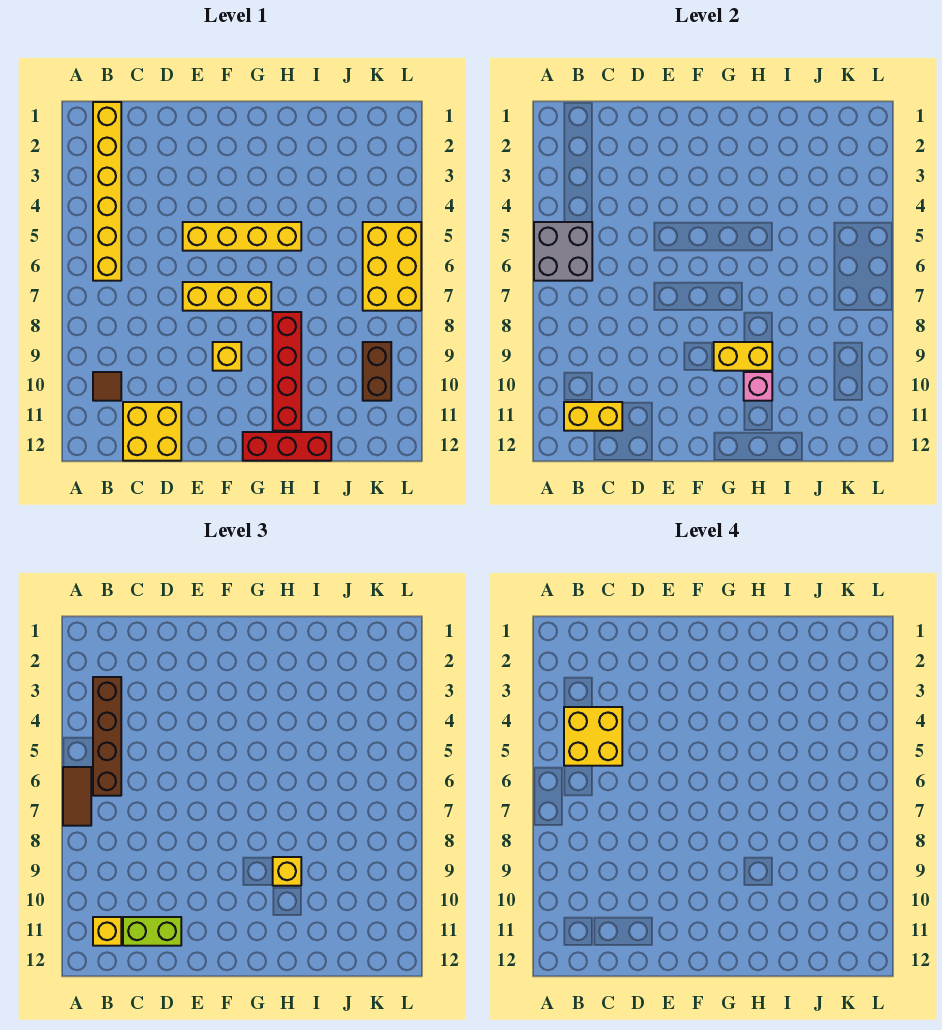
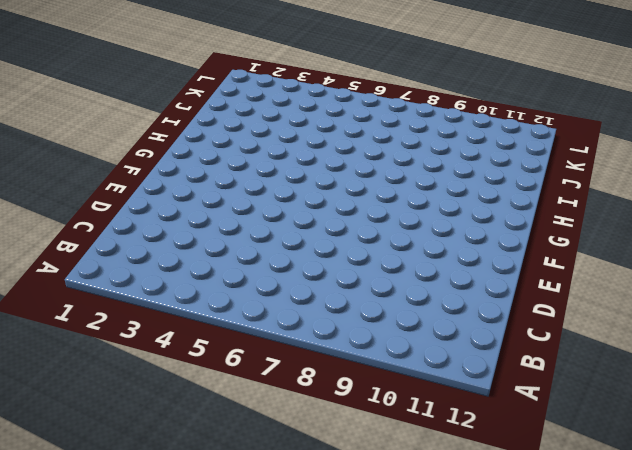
none -> yellow brick B1:B6 level 1
none -> brown tile B10 level 1
none -> yellow brick C11:D12 level 1

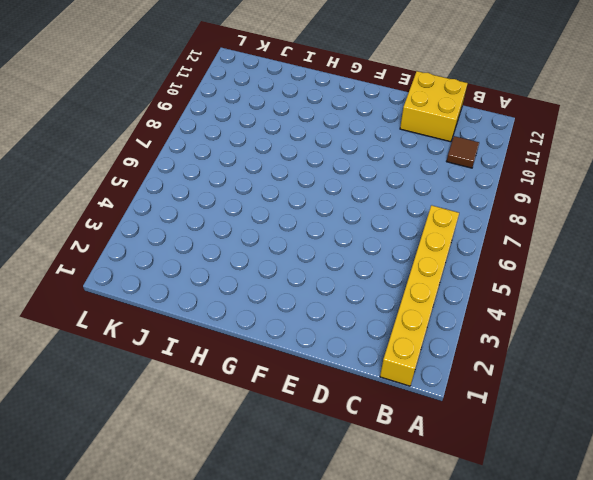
none -> yellow brick E5:H5 level 1
none -> yellow brick E7:G7 level 1
none -> yellow brick F9 level 1

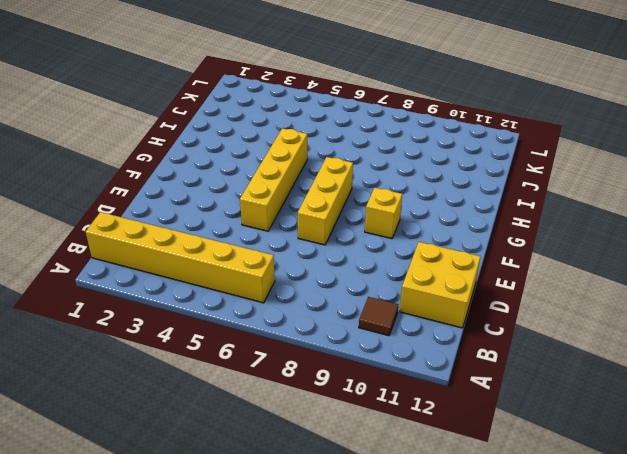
none -> red brick G12:I12 level 1
none -> red brick H8:H11 level 1
none -> yellow brick K5:L7 level 1

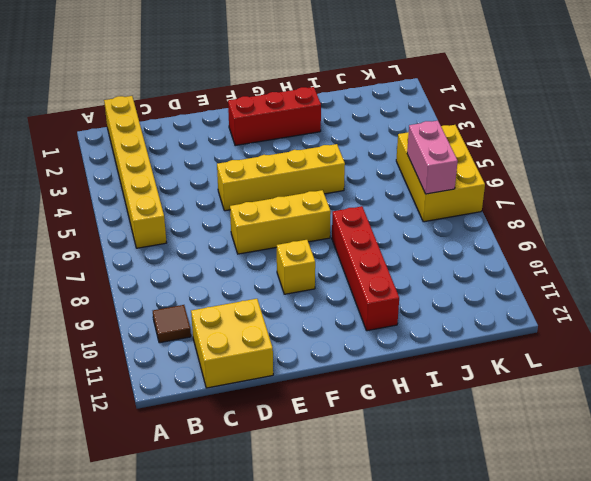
red brick F2:H2 level 1 -> red brick G12:I12 level 1
pink brick K6:K7 level 2 -> none
none -> brown brick K9:K10 level 1
none -> grey brick A5:B6 level 2
none -> yellow brick B11:C11 level 2

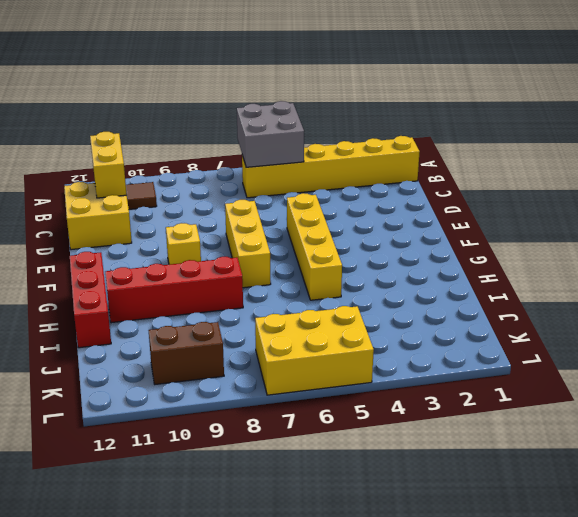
none -> yellow brick G9:H9 level 2
none -> pink brick H10 level 2
none -> brown tile A6:A7 level 3

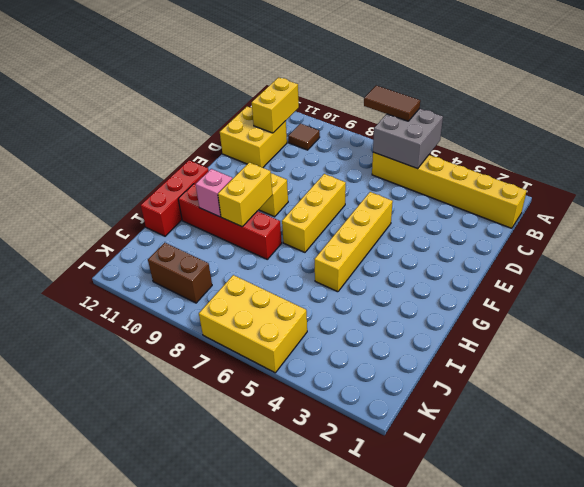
none -> brown brick B3:B6 level 3
none -> yellow brick B11 level 3
none -> lime brick C11:D11 level 3

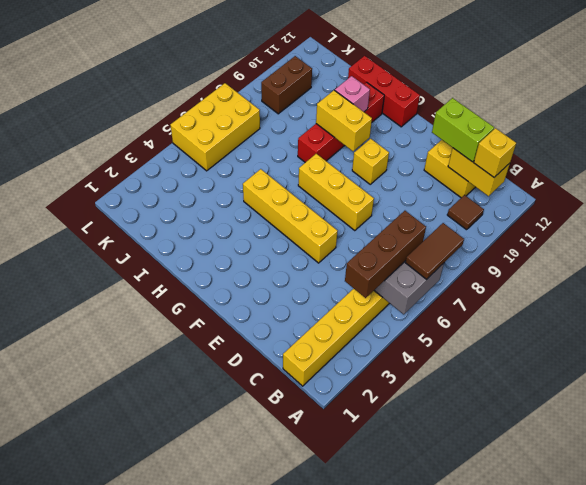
brown brick B4:B6 level 3 -> brown brick B3:B6 level 3
none -> yellow brick H9 level 3
none -> yellow brick B4:C5 level 4

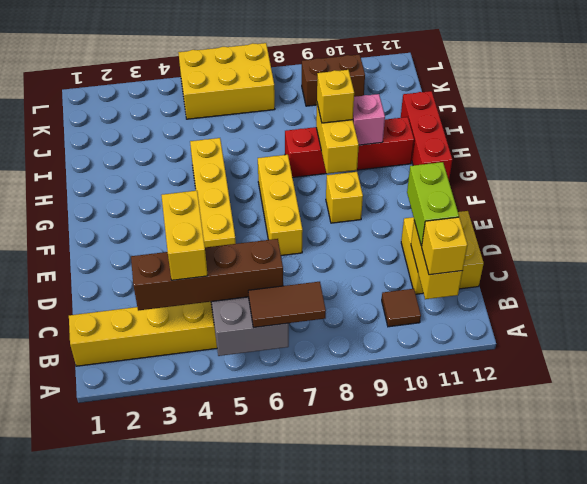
yellow brick B4:C4 level 4 -> yellow brick B4:C5 level 4

